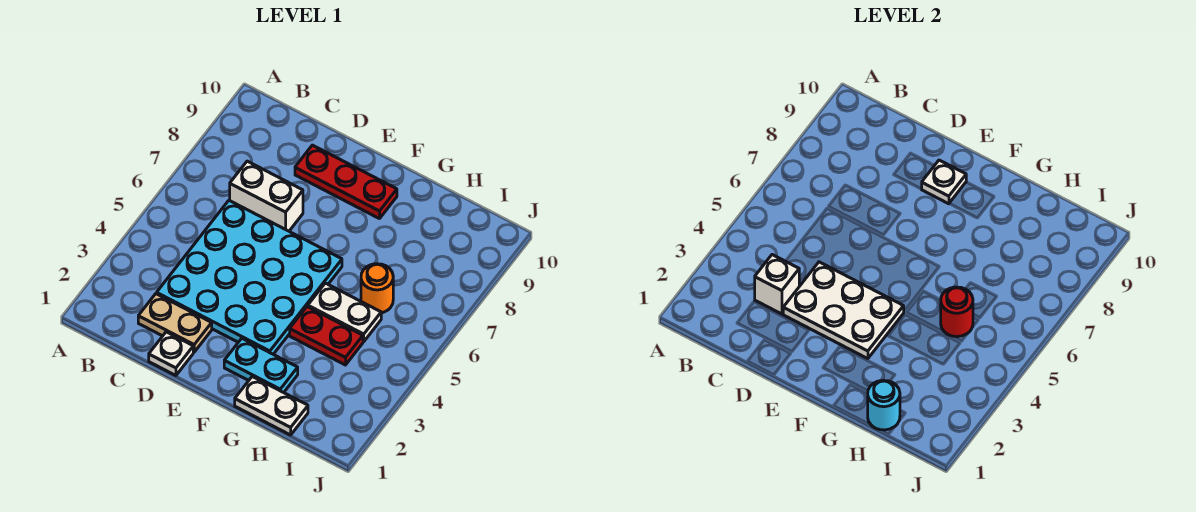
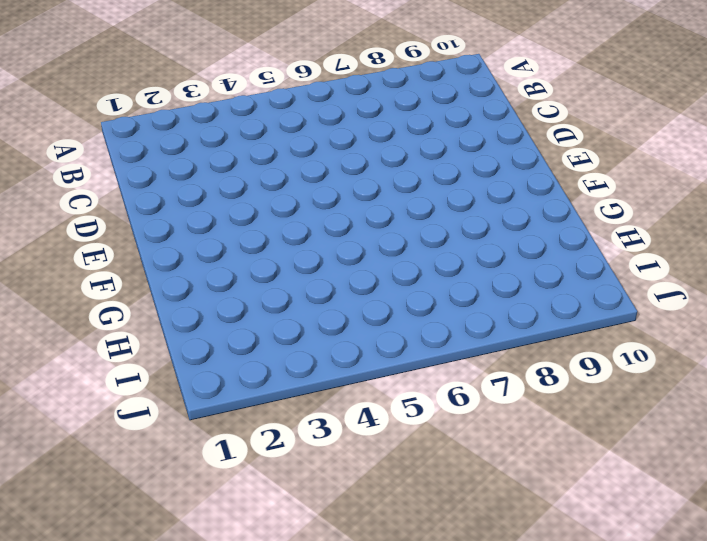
none -> tan plate C2:D2 level 1
none -> cyan plate C3:F6 level 1
none -> white brick C7:D7 level 1

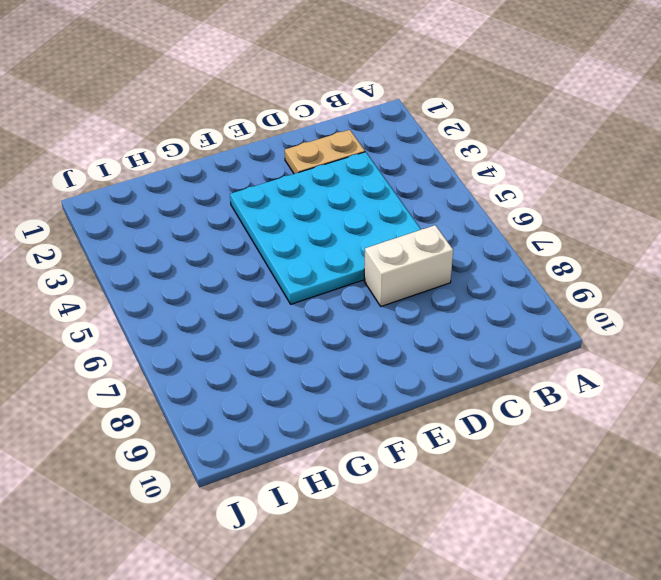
none -> white plate D1 level 1
none -> red plate D9:F9 level 1
none -> cyan plate F2:G2 level 1

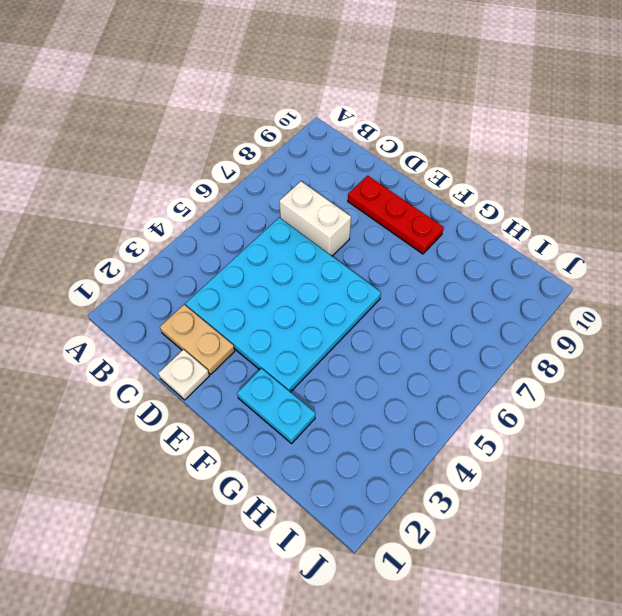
none -> white plate G1:H1 level 1
none -> red plate G4:H4 level 1
none -> white plate G5:H5 level 1

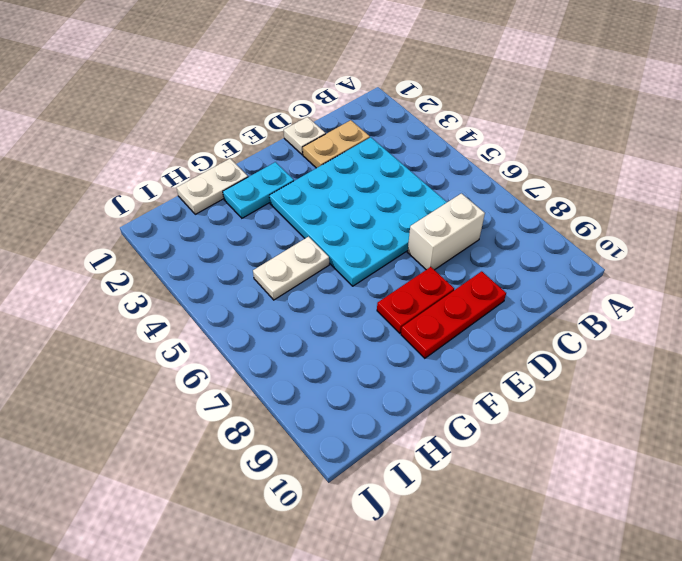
red plate E8:F8 level 1 -> red plate G4:H4 level 1
none -> orange round brick H6 level 1
none -> white brick C3 level 2
none -> white plate D3:F4 level 2

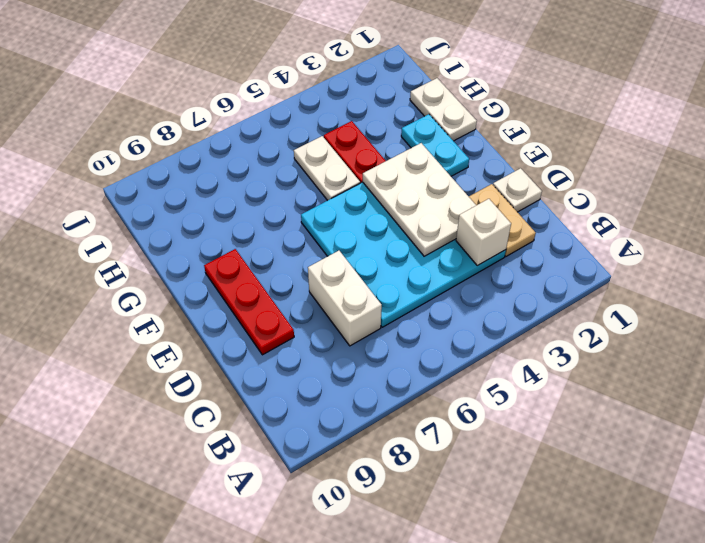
none -> orange round brick H6 level 1
none -> white plate E9 level 2
none -> cyan round brick H1 level 2

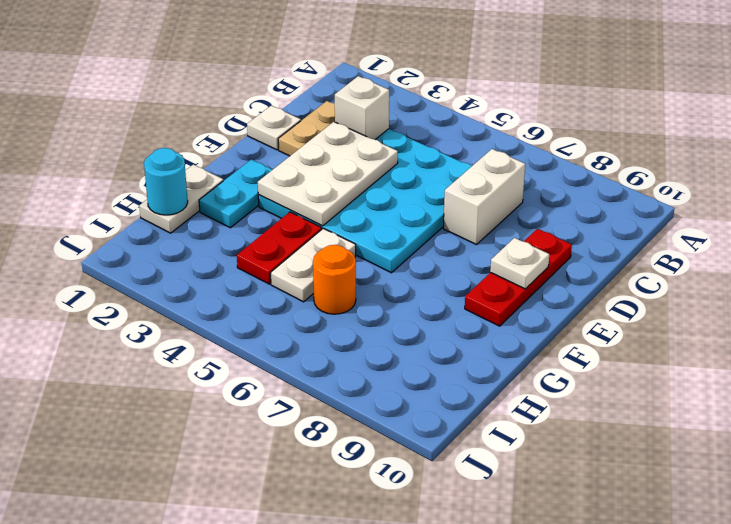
none -> red round brick H5 level 2

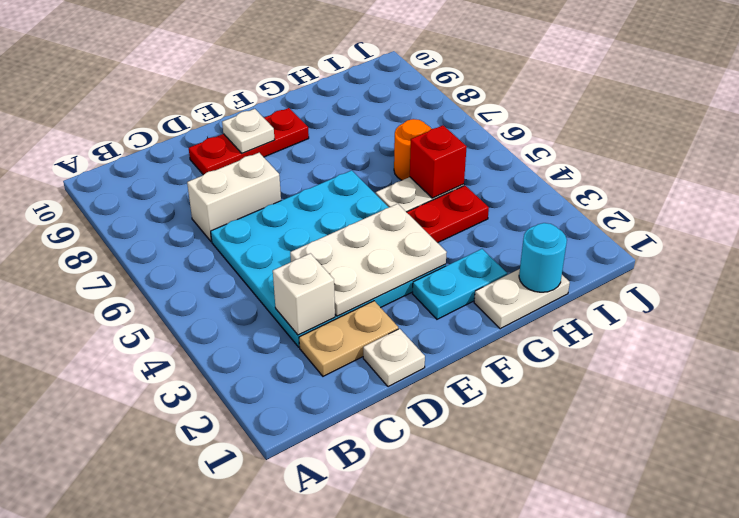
red brick H5 level 2 -> red round brick H5 level 2

